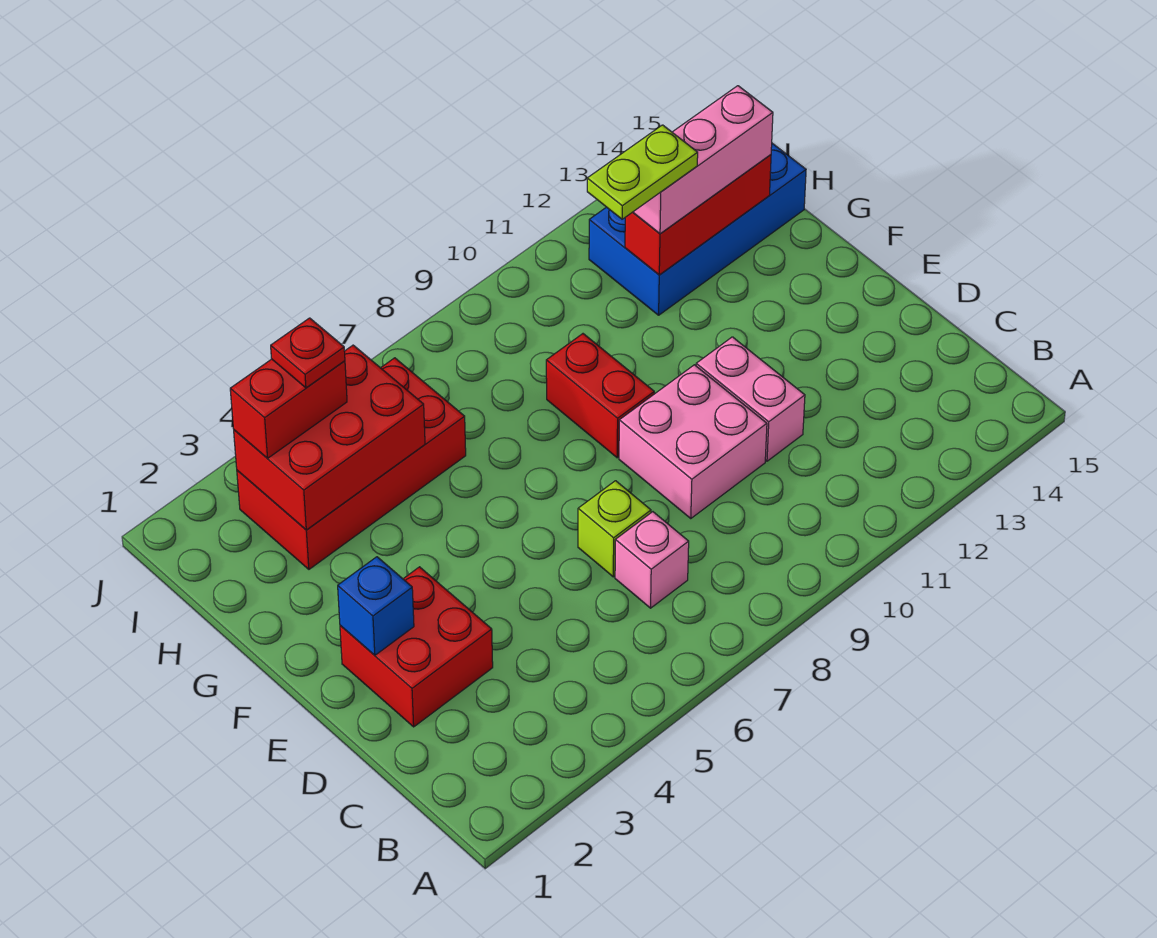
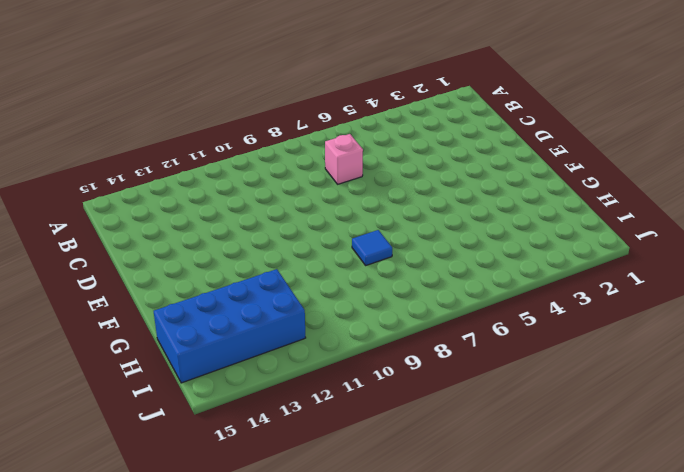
blue tile G8 level 1 -> none
none -> red brick D2:E3 level 1
none -> lime brick D7 level 1
none -> pink brick D9:E10 level 1

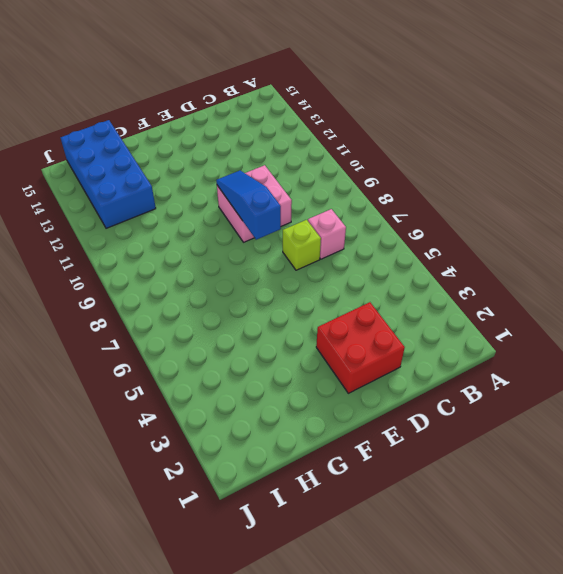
blue slope E8:E10 level 2 top 8 -> none
none -> pink brick D11:E11 level 1
none -> red brick F9:G9 level 1
none -> red brick H3:I6 level 1

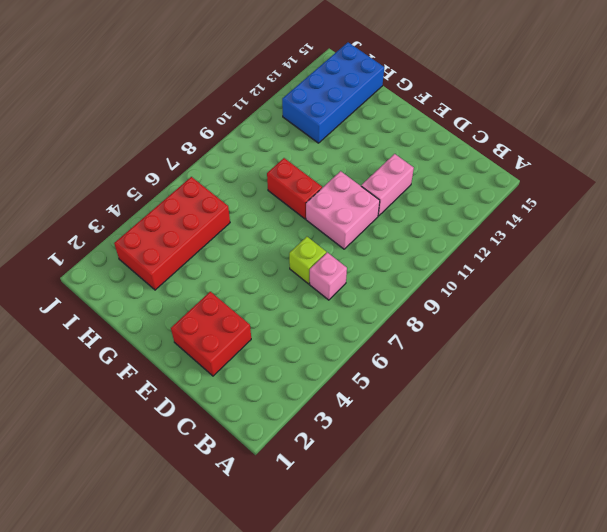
pink brick D11:D12 level 1 -> pink brick D11:E11 level 1
none -> blue brick E2 level 2
none -> red brick H3:I5 level 2
none -> red brick H12:H14 level 2

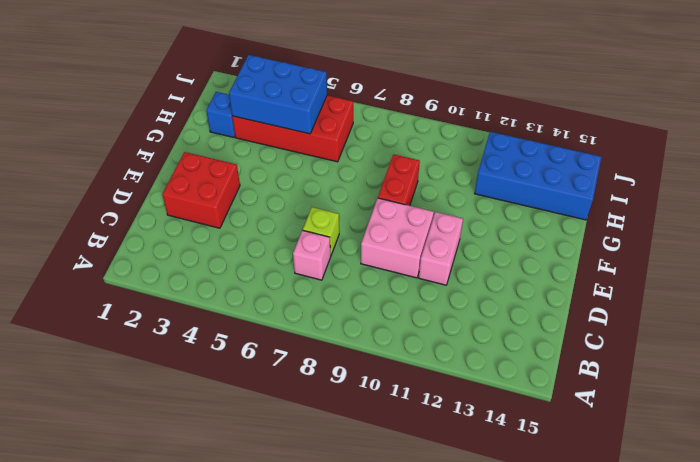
blue brick H2 level 1 -> blue brick E2 level 2
blue brick H3:I5 level 2 -> red brick H3:I5 level 2
none -> red brick H12:H14 level 2
none -> pink brick H12:H14 level 3
none -> red brick I3:I4 level 3

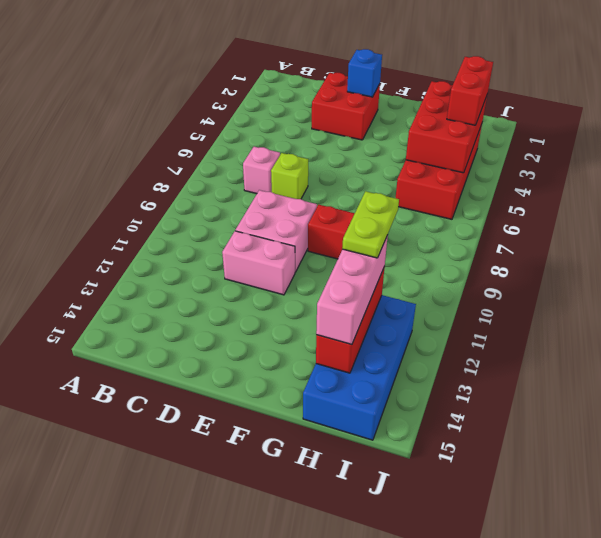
none -> red plate I4 level 4

